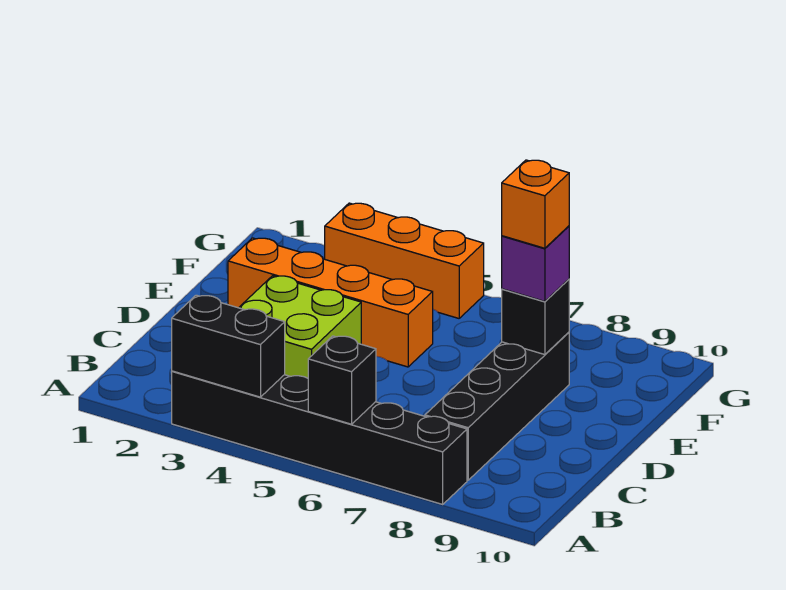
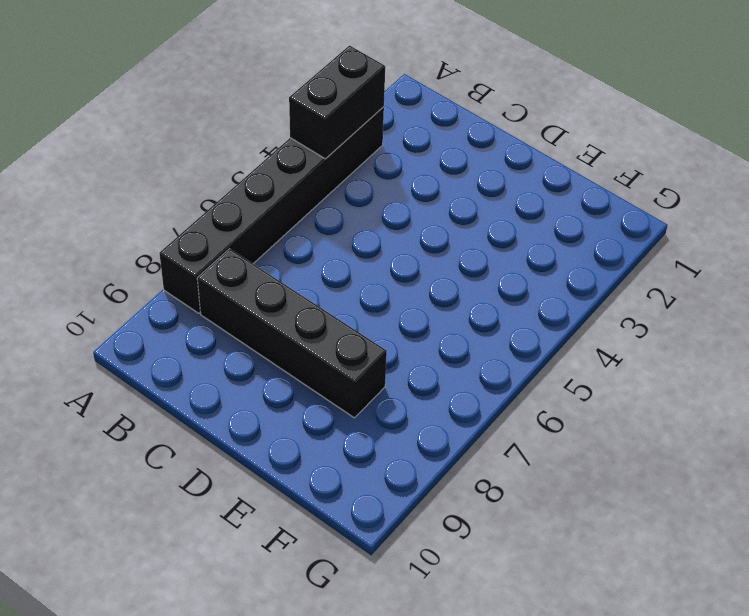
none -> lime brick C3:D4 level 1
none -> orange brick E2:E5 level 1

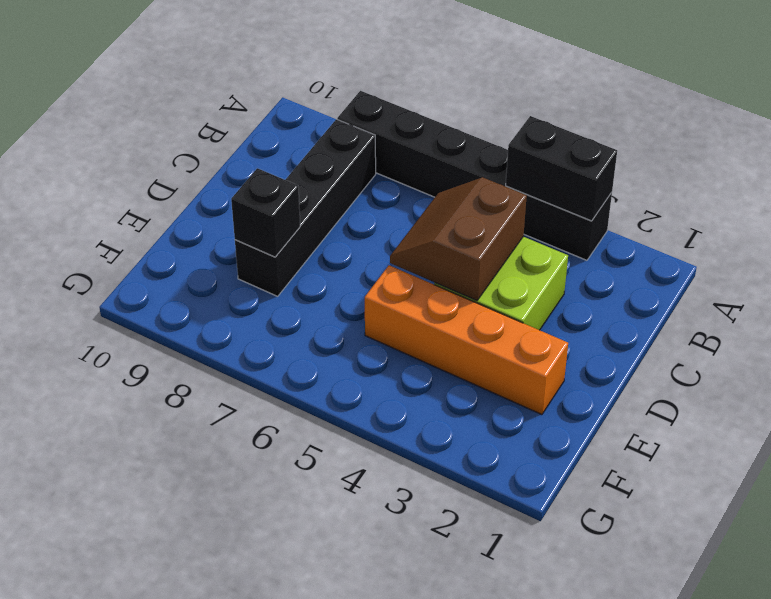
brown slope C4:D5 level 2 top 4 -> none
none -> orange brick G3:G5 level 1
none -> black brick A6 level 2

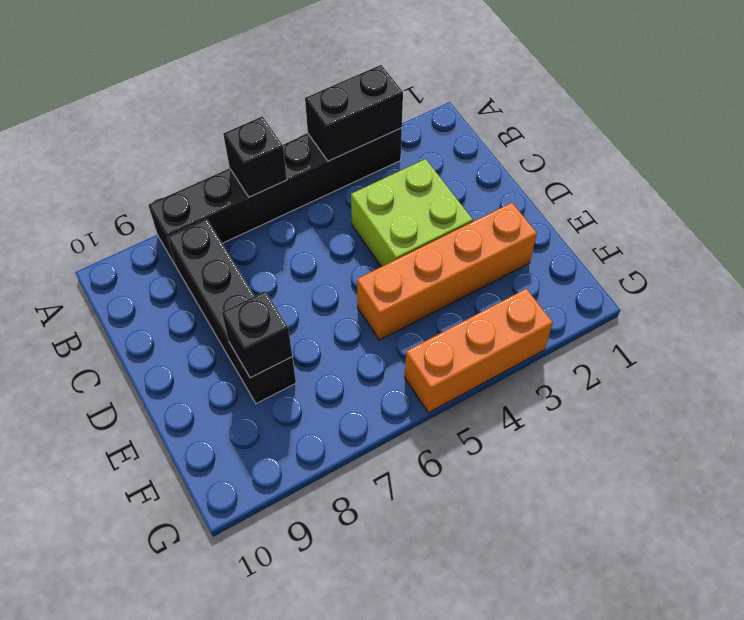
none -> purple brick E8 level 3
none -> orange brick E8 level 4

